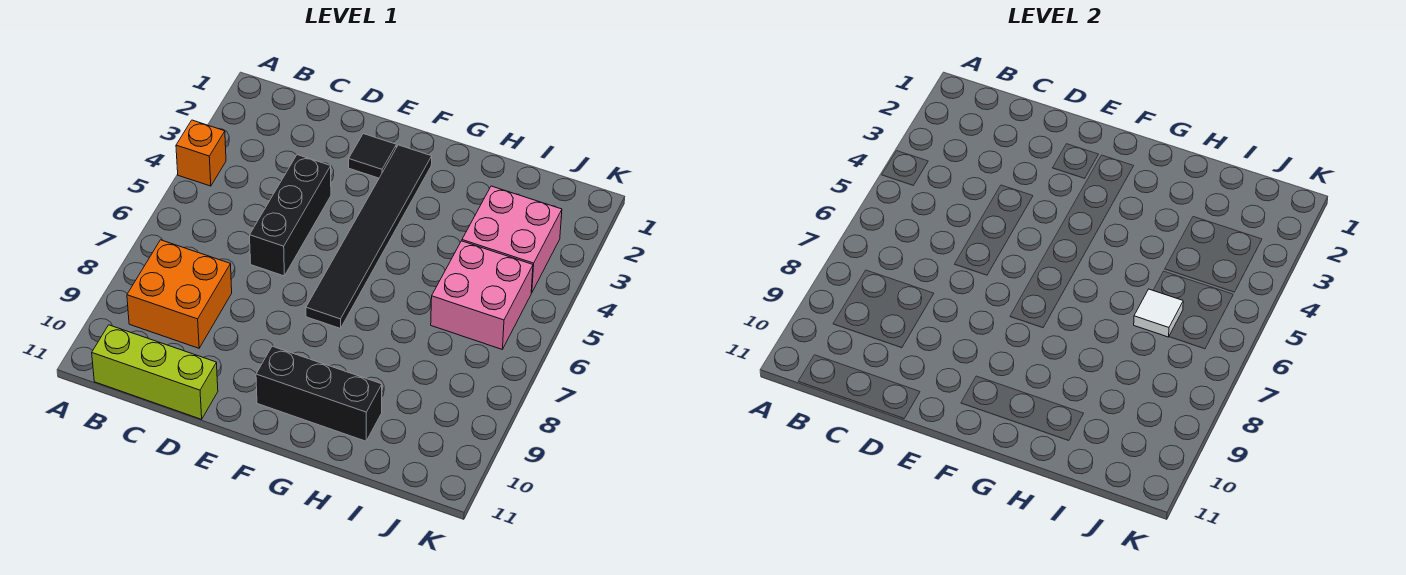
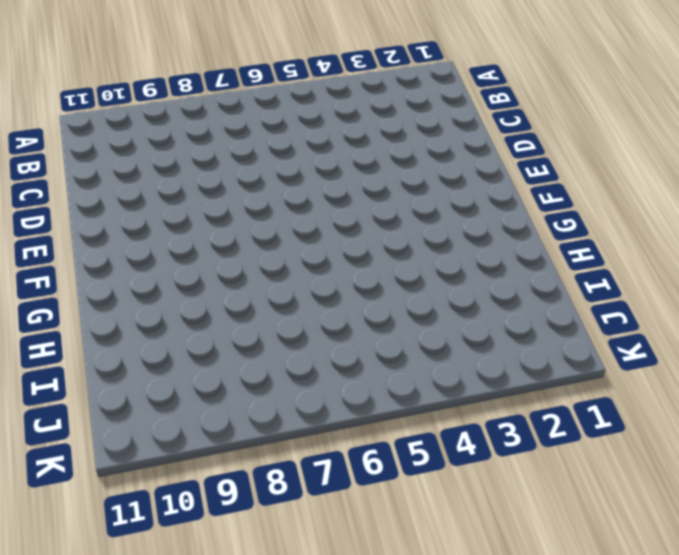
none -> orange brick A4 level 1
none -> orange brick B8:C9 level 1

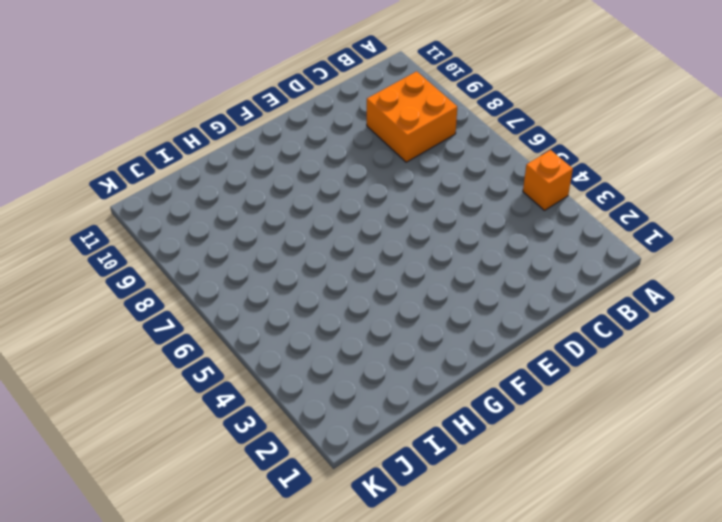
none -> lime brick B11:D11 level 1
none -> black brick D4:D6 level 1

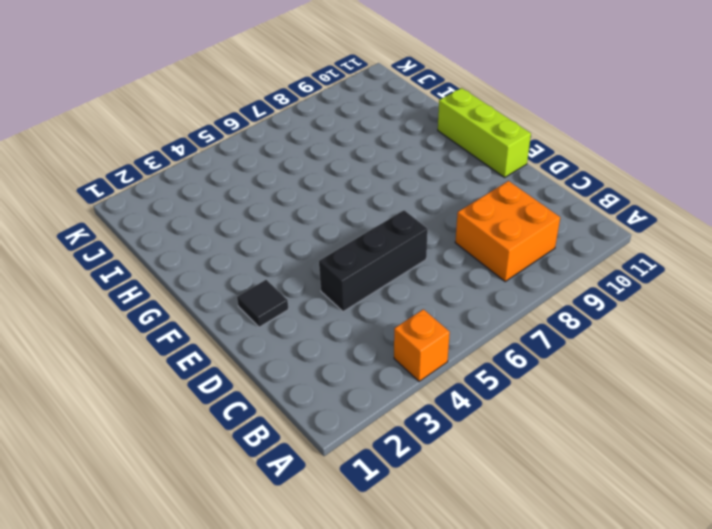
lime brick E11:G11 level 1 -> lime brick B11:D11 level 1
none -> black tile F2:F7 level 1
none -> black brick F10:H10 level 1

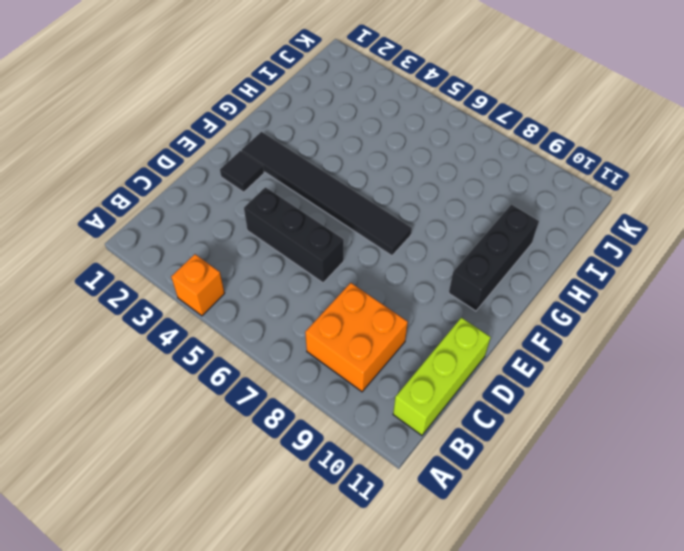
none -> pink brick I3:J4 level 1
none -> pink brick I5:J6 level 1

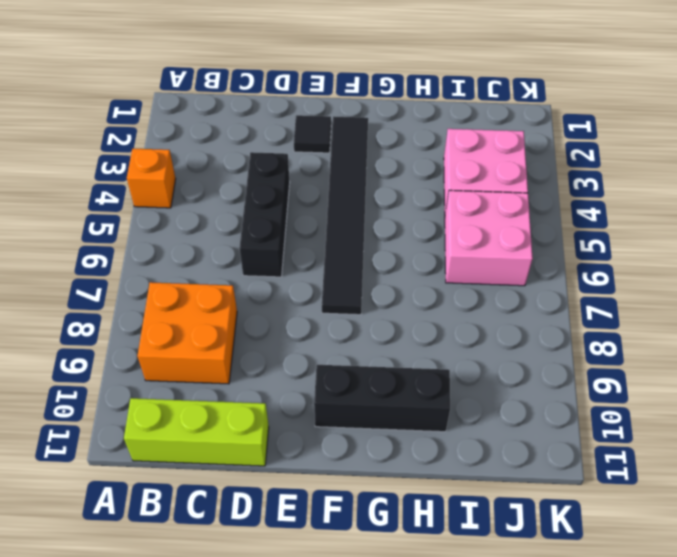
none -> white tile I6 level 2

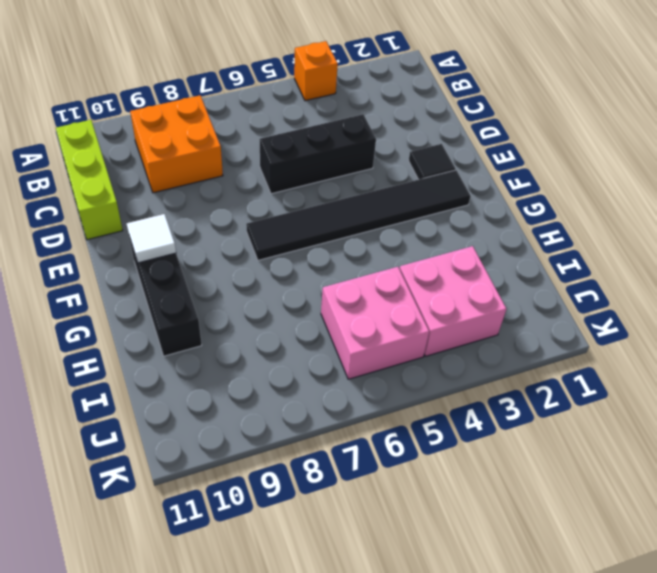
white tile F10 level 2 -> white tile I6 level 2

